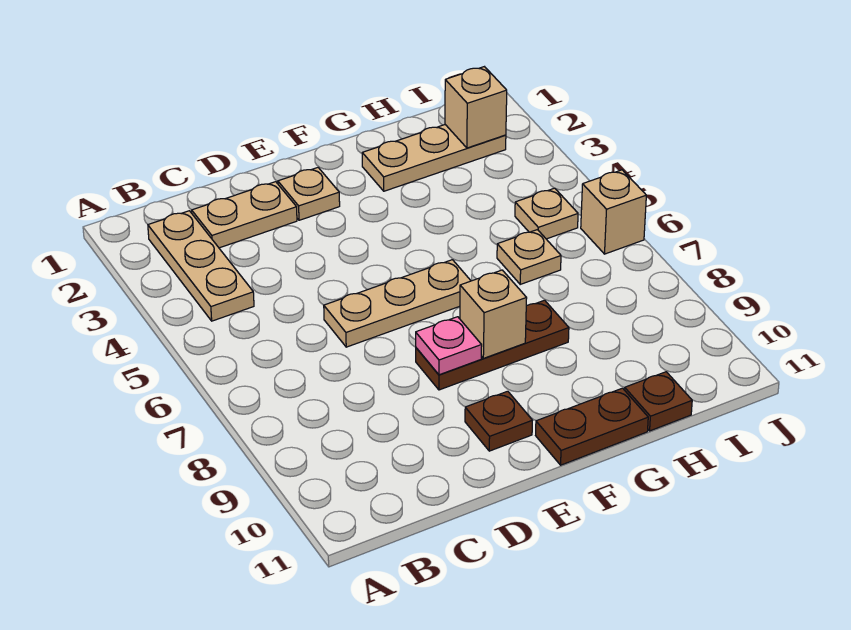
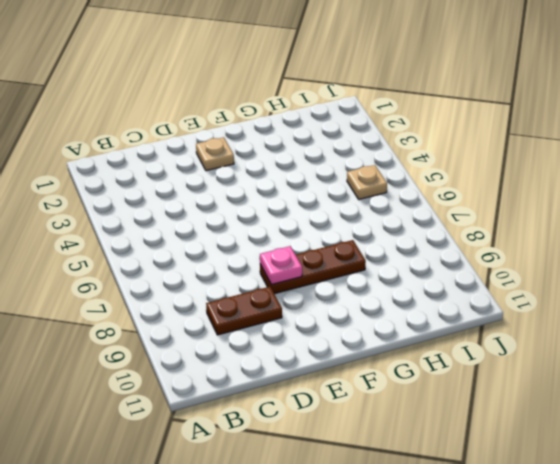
brown plate C9:D9 level 1 -> brown plate F11:G11 level 1
none -> tan plate B2:B4 level 1
none -> tan plate C2:D2 level 1
none -> tan plate D6:F6 level 1

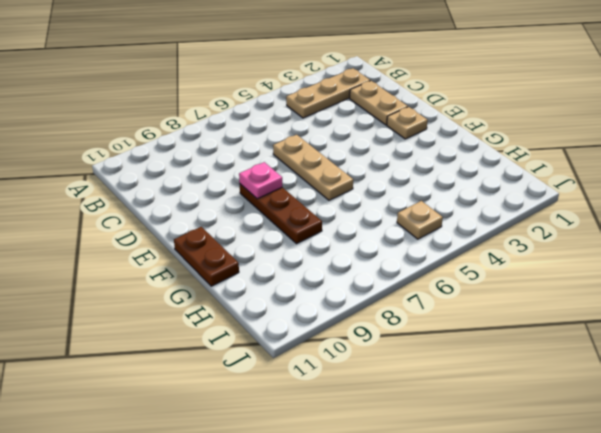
none -> brown plate E10 level 1
none -> tan plate G2:I2 level 1
none -> tan plate H6 level 1

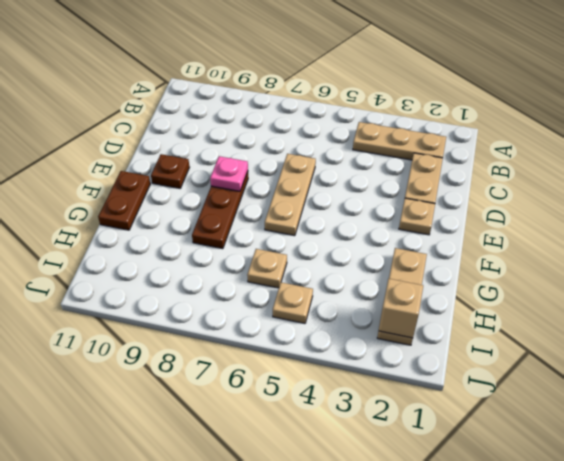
none -> brown plate H11 level 1
none -> tan brick J6 level 1
none -> tan brick F8 level 2

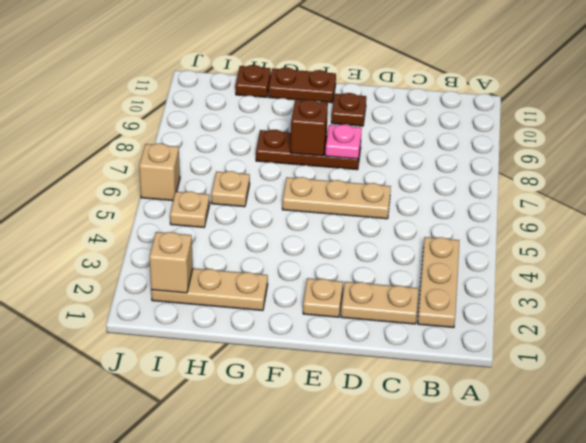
brown brick F8 level 2 -> tan brick F8 level 2

